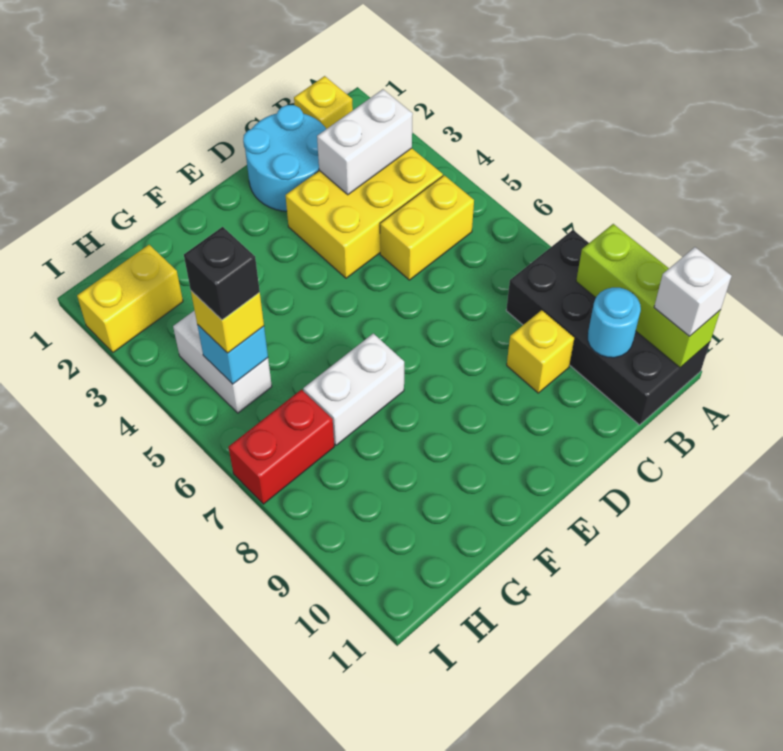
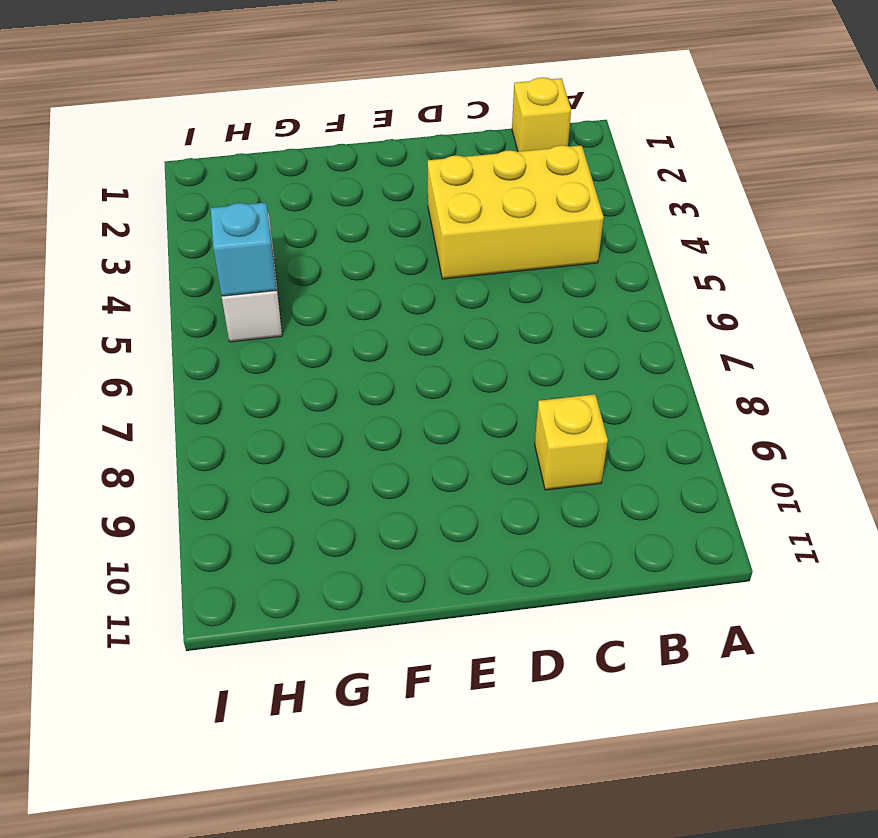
none -> black brick A8:B11 level 1
none -> yellow brick B5:C5 level 1
none -> cyan round brick C1:D2 level 1

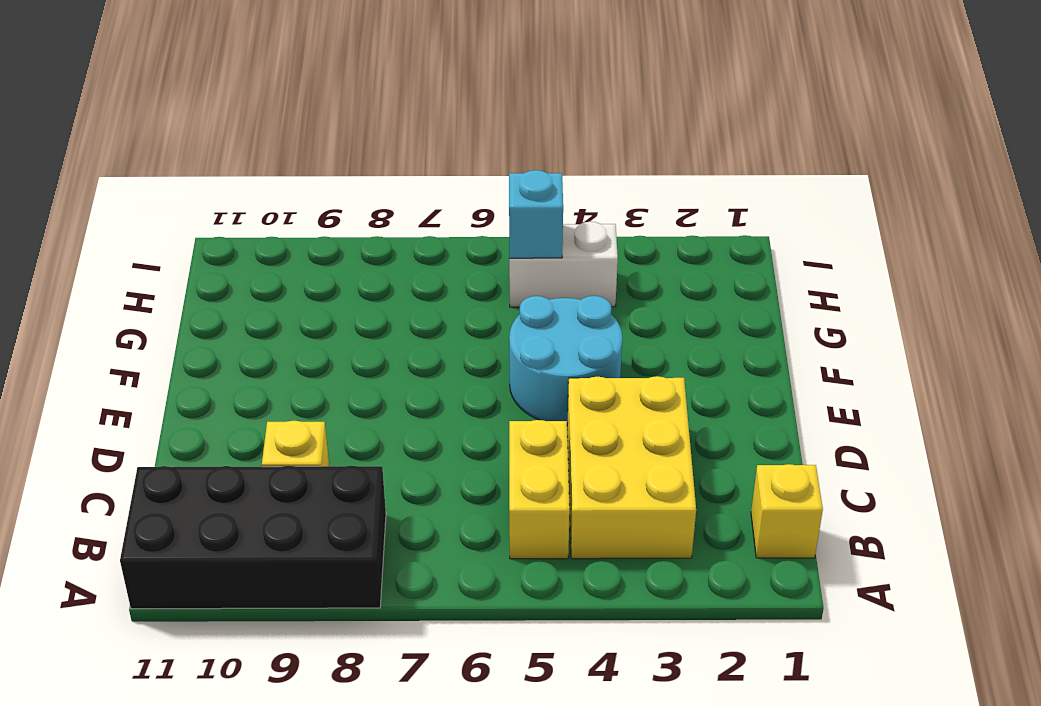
cyan round brick E4:F5 level 1 -> cyan round brick C1:D2 level 1
none -> white brick F7:G7 level 1
none -> yellow brick H2:I2 level 1
none -> red brick H7:I7 level 1

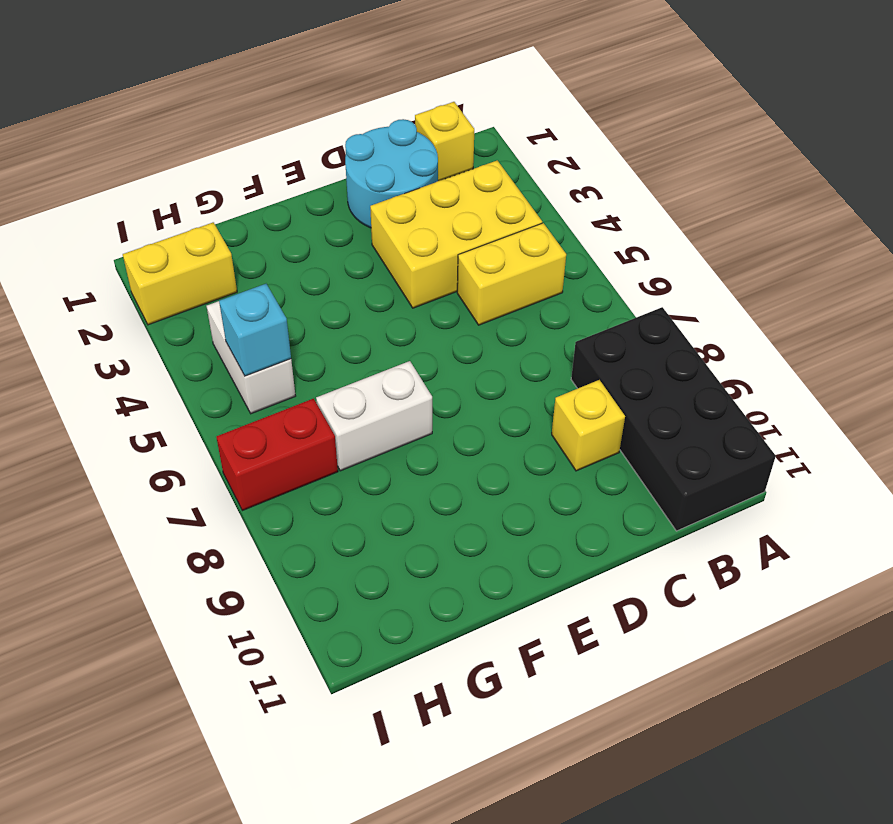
none -> lime brick A9:A11 level 2
none -> white brick B3:C3 level 2
none -> cyan round brick B10 level 2

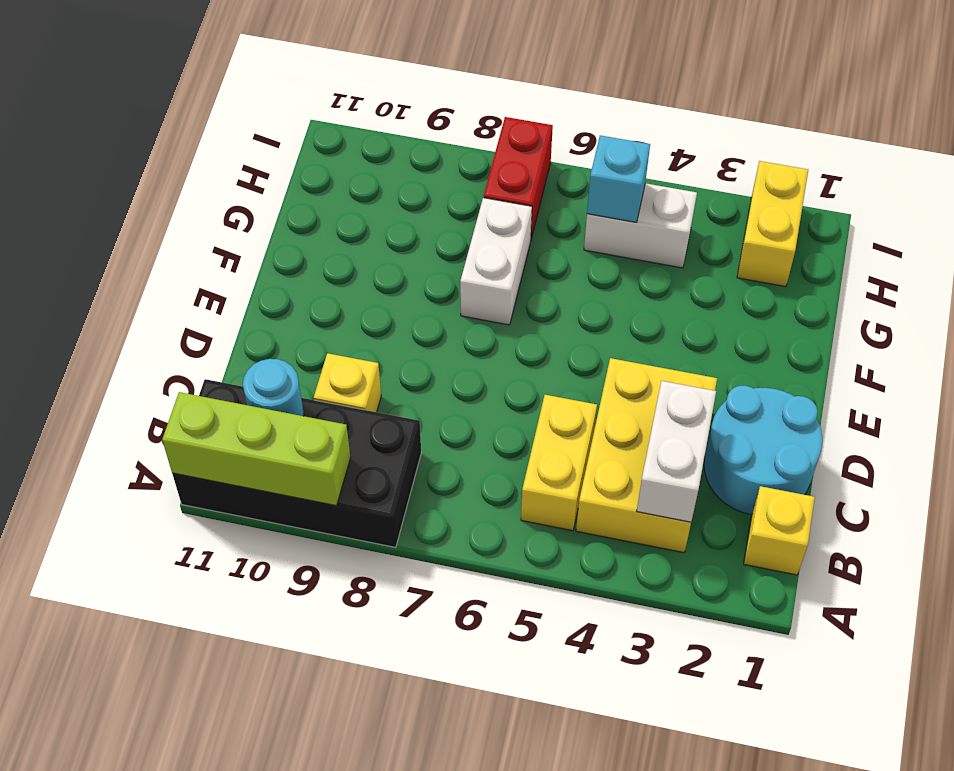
none -> white brick A11 level 3
none -> yellow brick H5 level 3
none -> black brick H5 level 4

